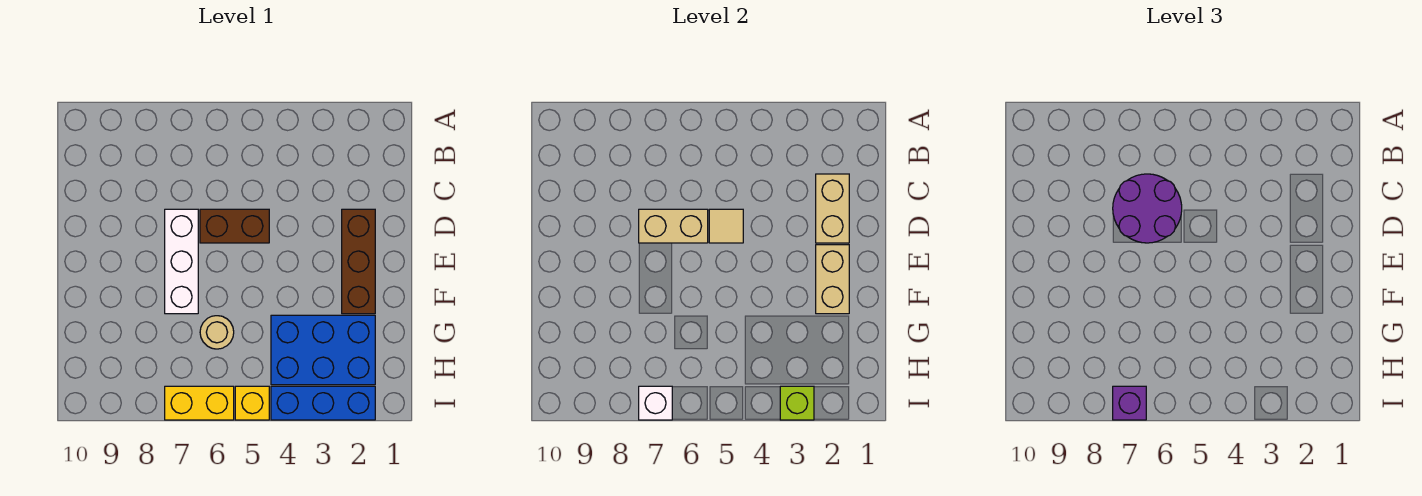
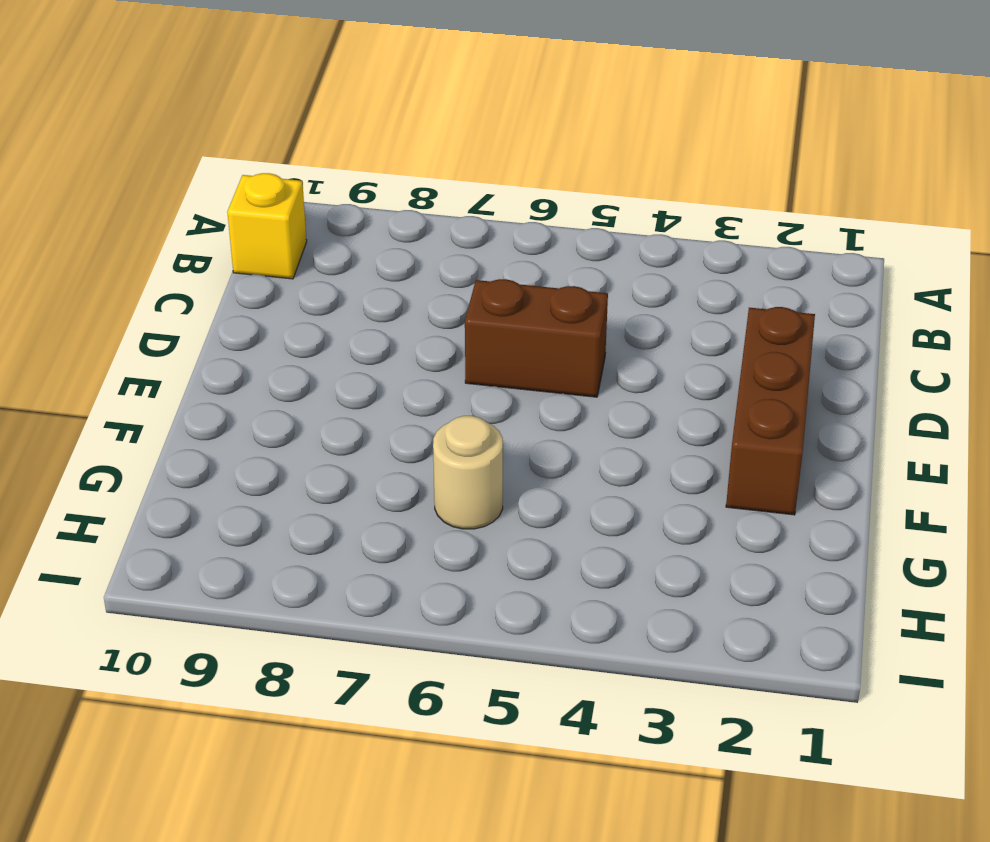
yellow brick B10 level 1 -> yellow brick I5 level 1
none -> white brick D7:F7 level 1
none -> blue brick G2:H4 level 1
none -> blue brick I2:I4 level 1

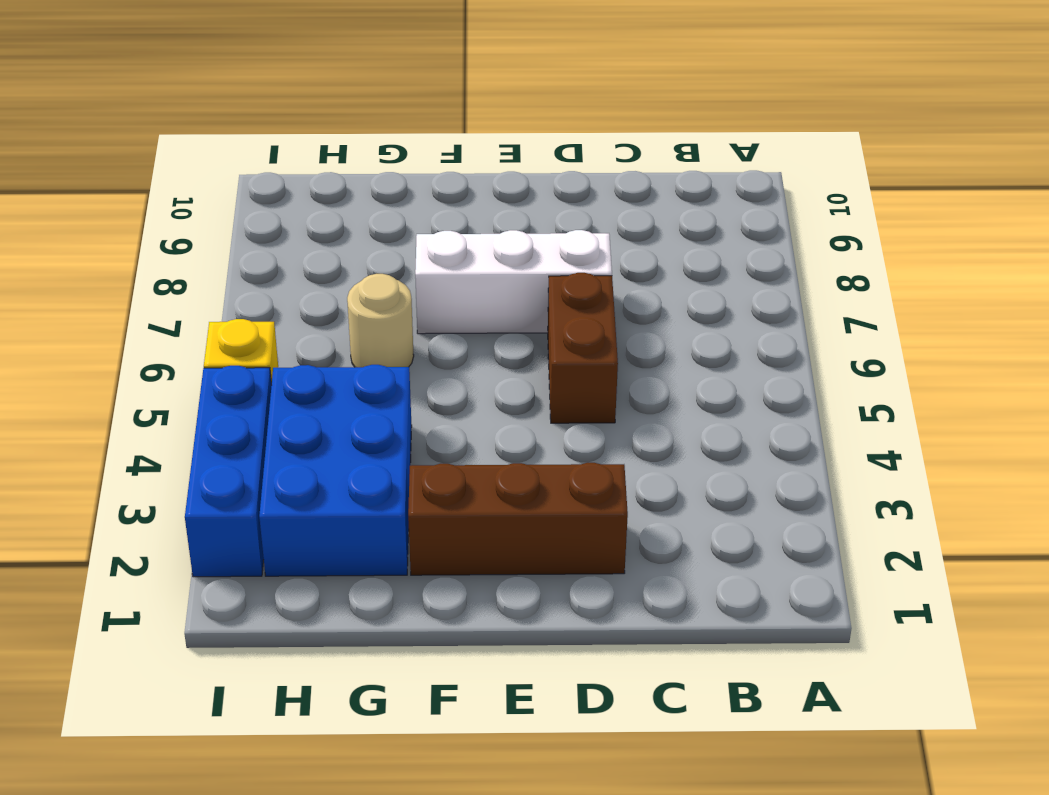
none -> yellow brick I6:I7 level 1
none -> tan brick C2:D2 level 2
none -> tan tile D5 level 2

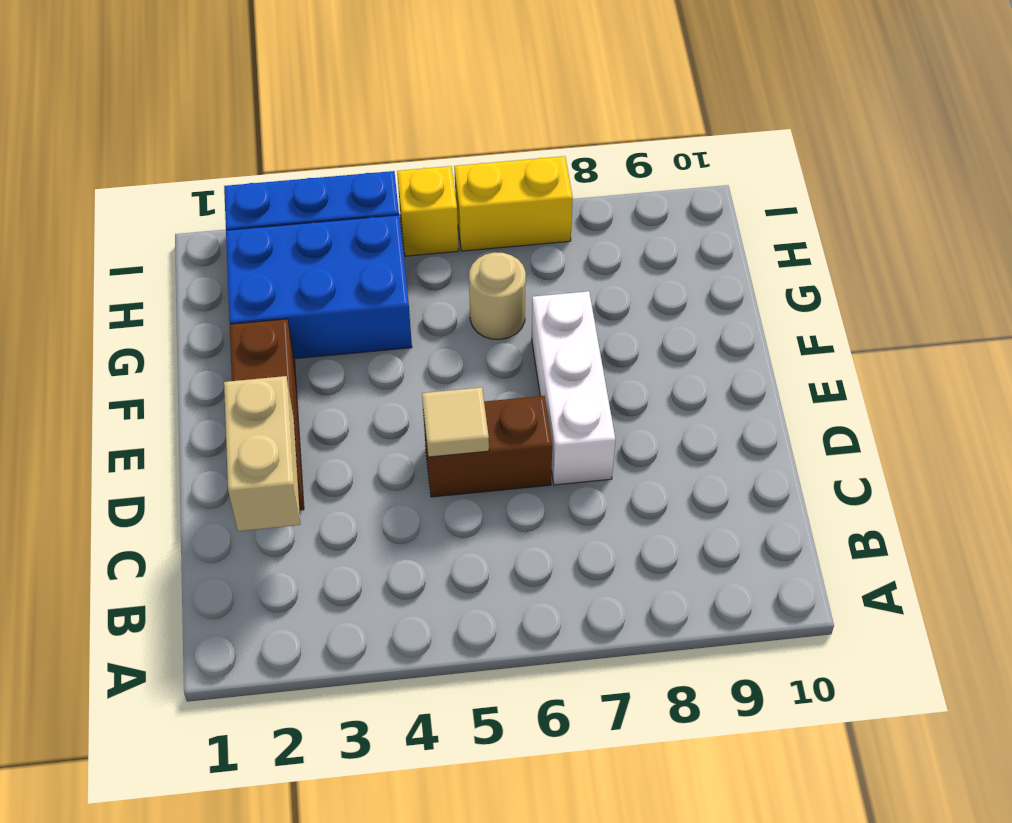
none -> tan brick D6:D7 level 2
none -> tan brick E2:F2 level 2
none -> lime brick I3 level 2

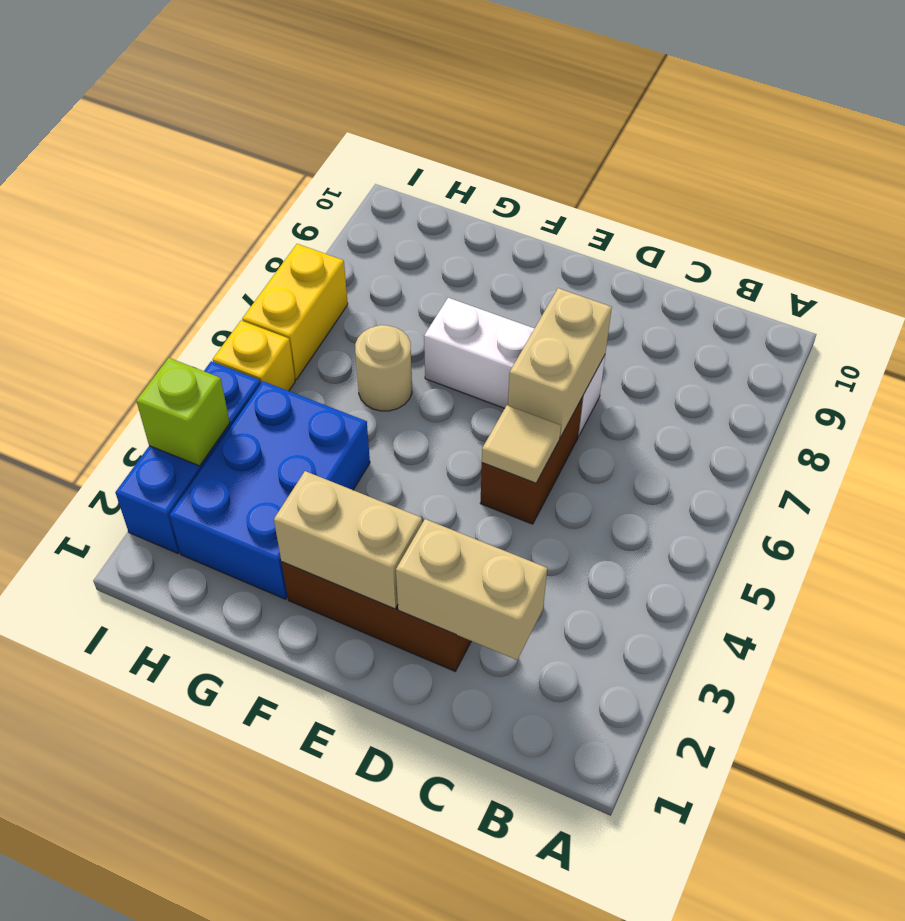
none -> white brick I7 level 2
none -> purple round brick C6:D7 level 3
none -> purple brick I7 level 3

